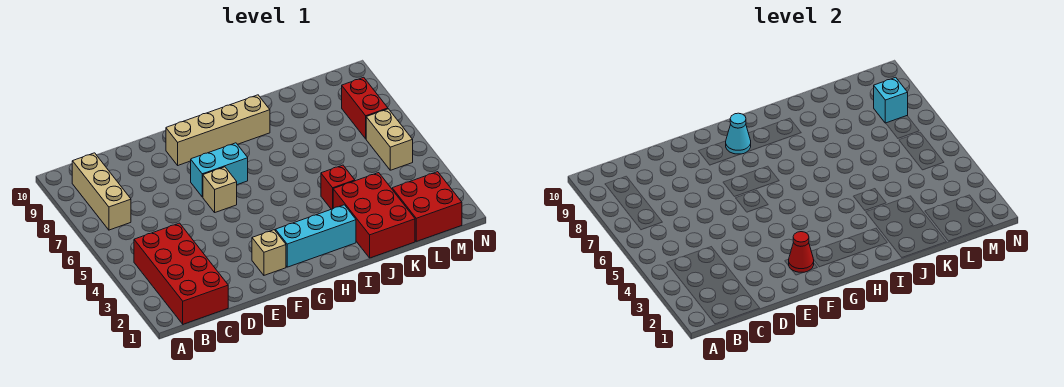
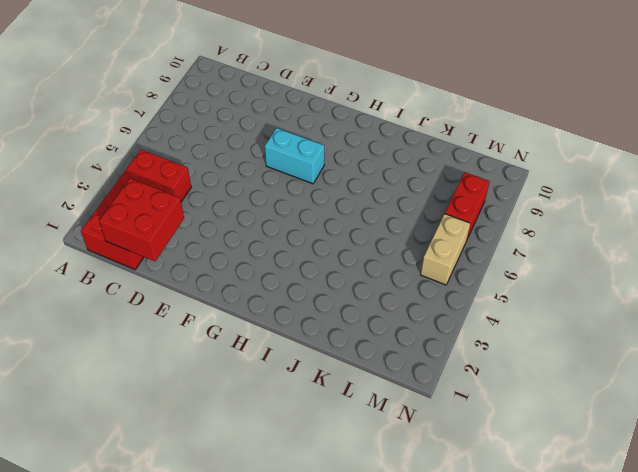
red brick C1:D2 level 2 -> red brick L1:M2 level 1
none -> tan brick B7:B9 level 1
none -> tan brick F2 level 1
none -> tan brick F6 level 1

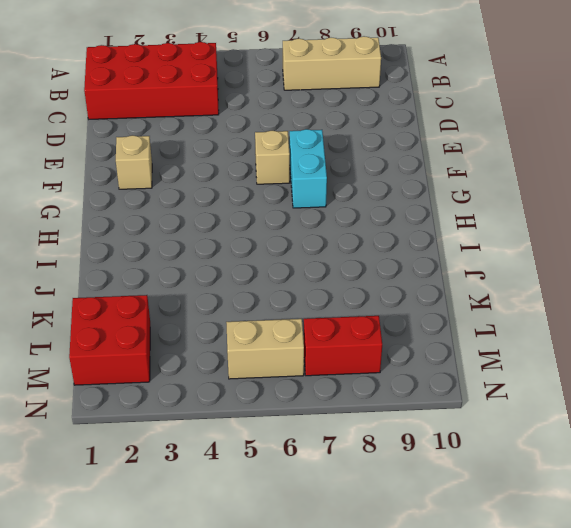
none -> tan brick F9:I9 level 1
none -> cyan brick G2:I2 level 1
none -> red brick J1:K3 level 1

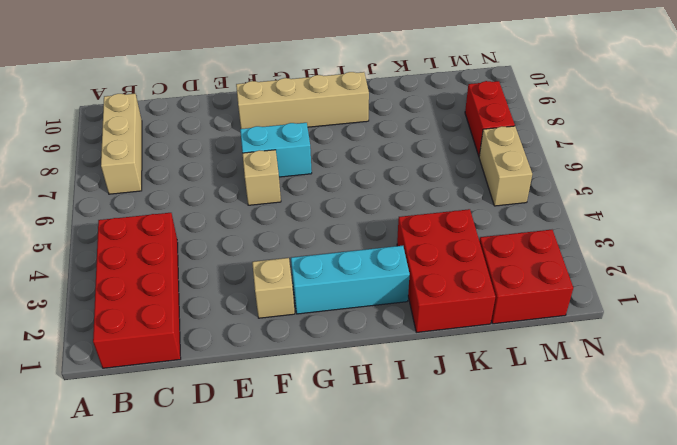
none -> red brick J4 level 1
none -> red cone F2 level 2
none -> cyan cone G9 level 2

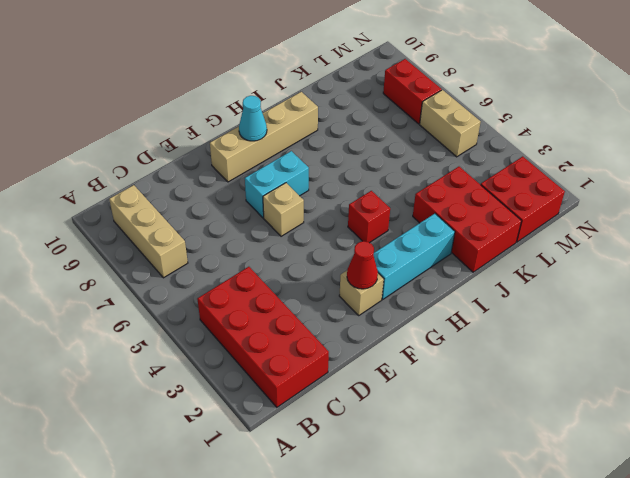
red brick H4 level 1 -> red brick J4 level 1
none -> cyan brick M8 level 2

